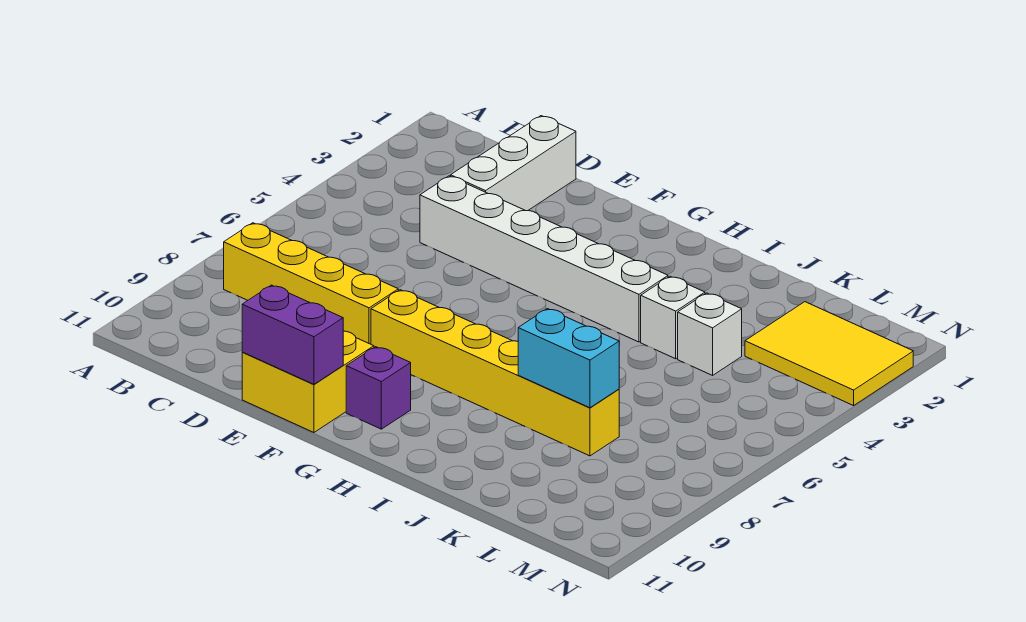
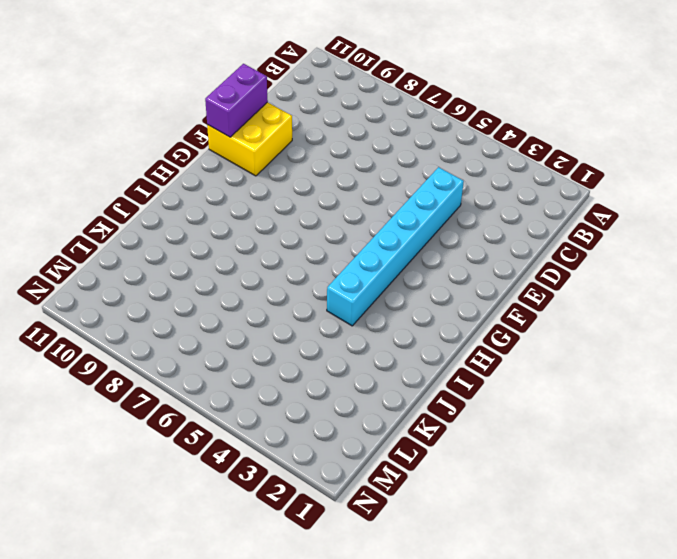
cyan brick D4:I4 level 1 -> white brick D4:I4 level 1
none -> yellow brick B8:E8 level 1
none -> white brick D1:D3 level 1

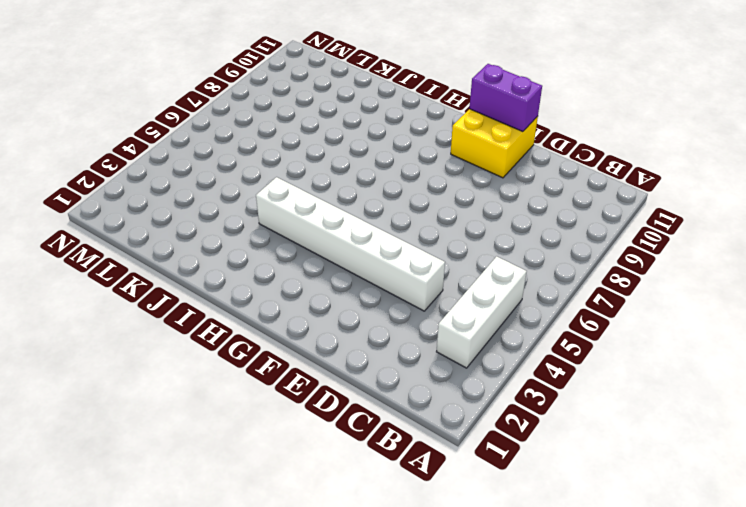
white brick B3:B5 level 1 -> white brick D1:D3 level 1
none -> yellow brick B8:E8 level 1
none -> yellow brick F8:K8 level 1

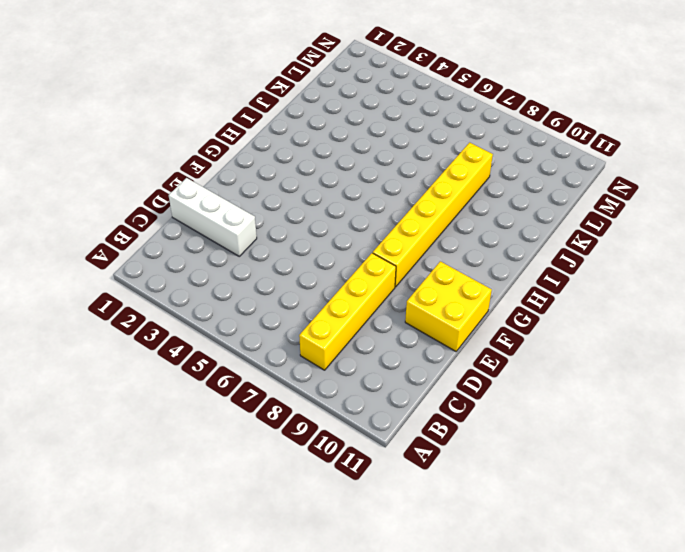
none -> white brick D4:I4 level 1
none -> purple brick G10 level 1

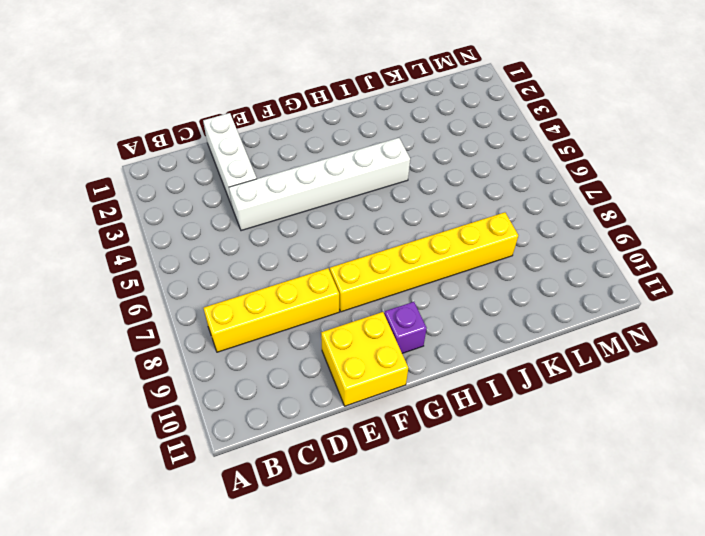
none -> white brick J4 level 1
none -> white brick K4 level 1

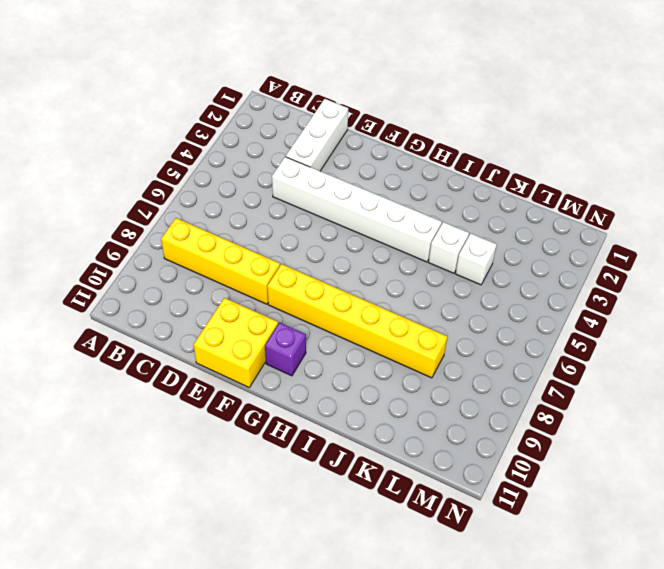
none -> yellow tile L2:N3 level 1
none -> purple brick E11:F11 level 2

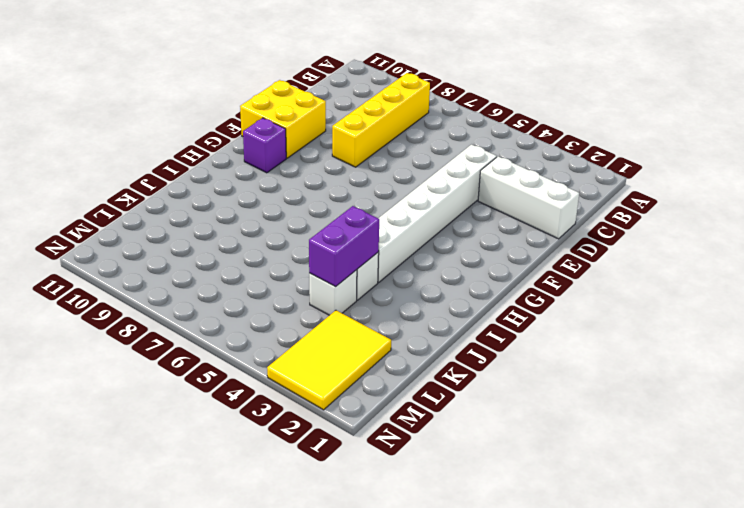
purple brick J4:K4 level 2 -> purple brick E11:F11 level 2
none -> yellow brick F8:K8 level 1
none -> cyan brick J8:K8 level 2

